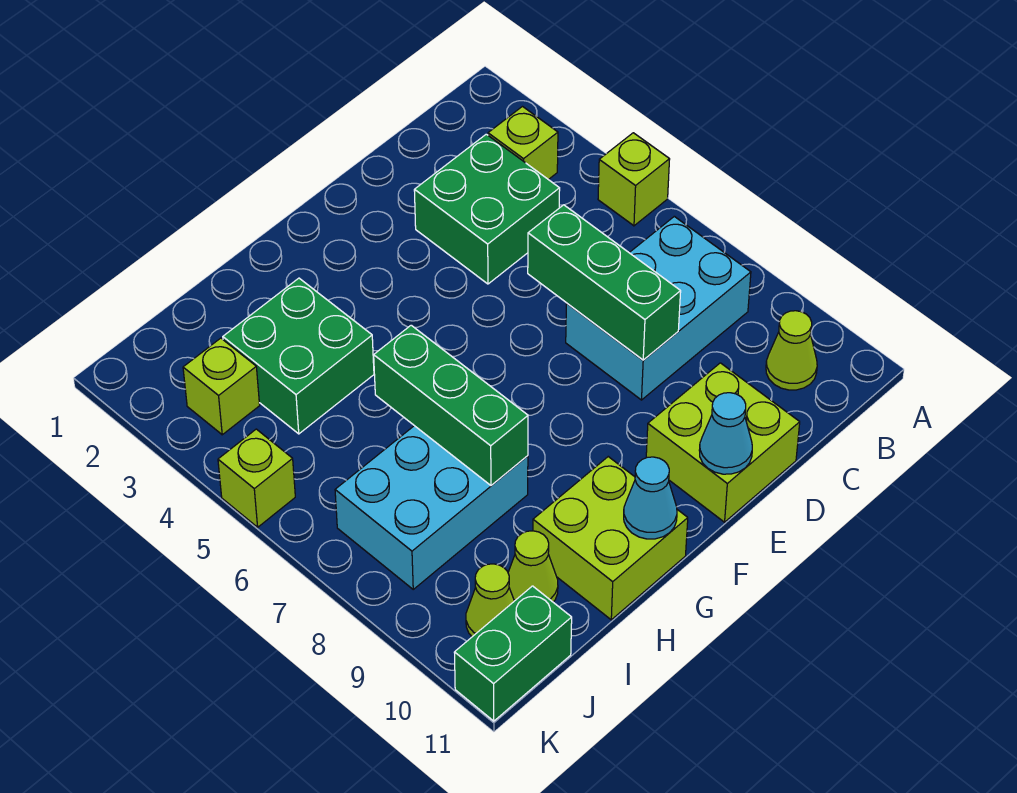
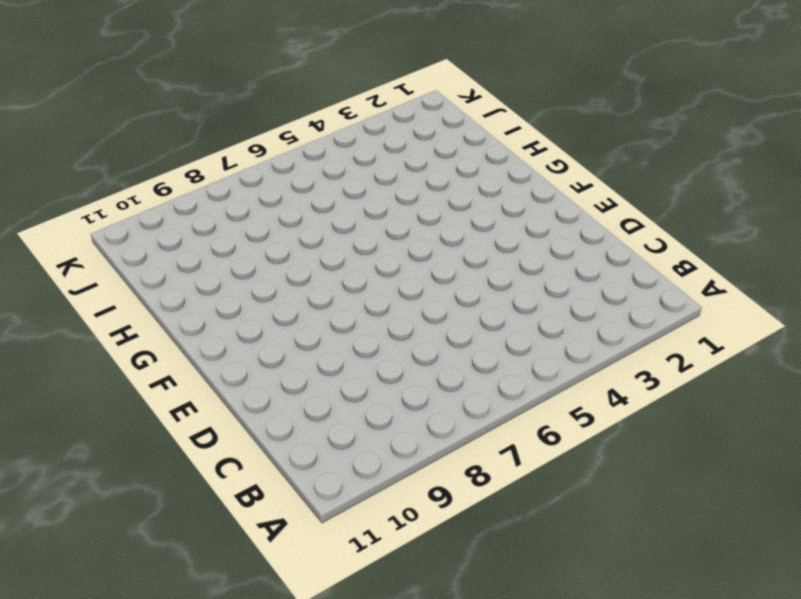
none -> lime brick A5 level 1
none -> lime brick B3 level 1
none -> cyan brick B7:D8 level 1

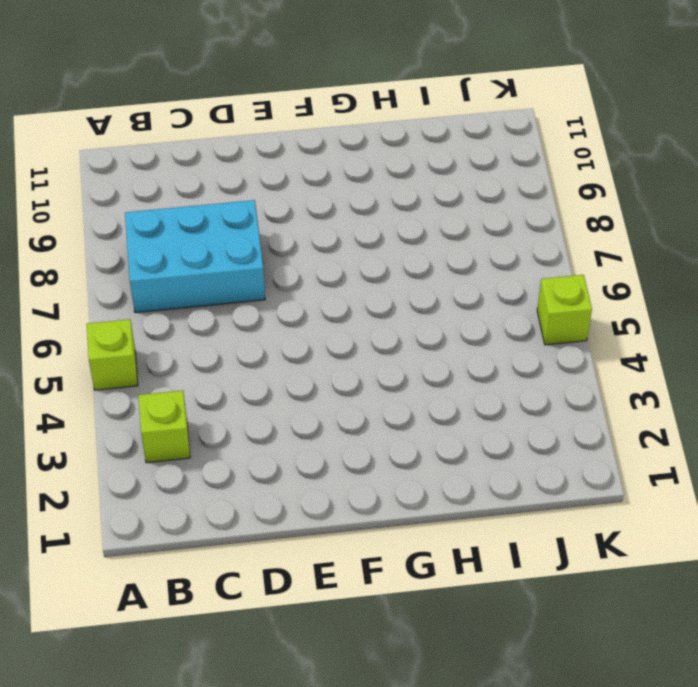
none -> lime cone B10 level 1
none -> green brick C3:D4 level 1
none -> lime brick D10:E11 level 1

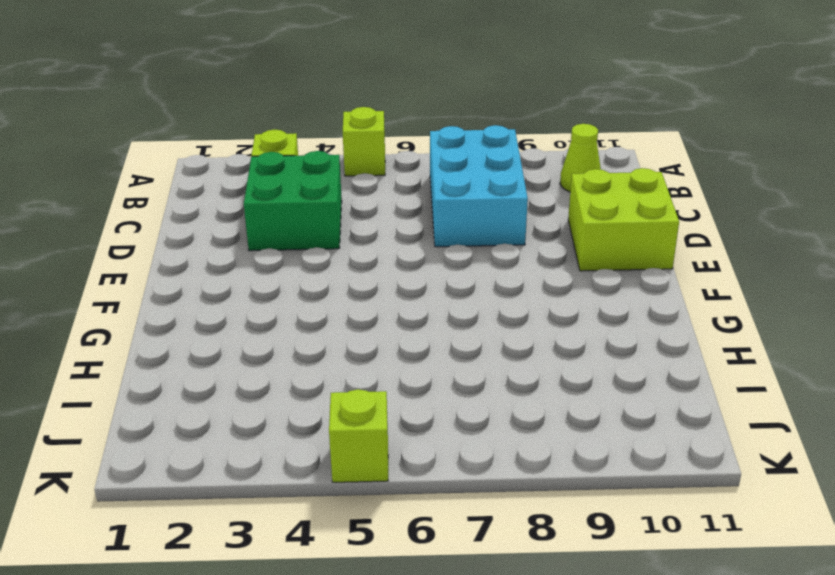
none -> lime brick G10:H11 level 1
none -> green brick H3:I4 level 1
none -> cyan brick H7:J8 level 1

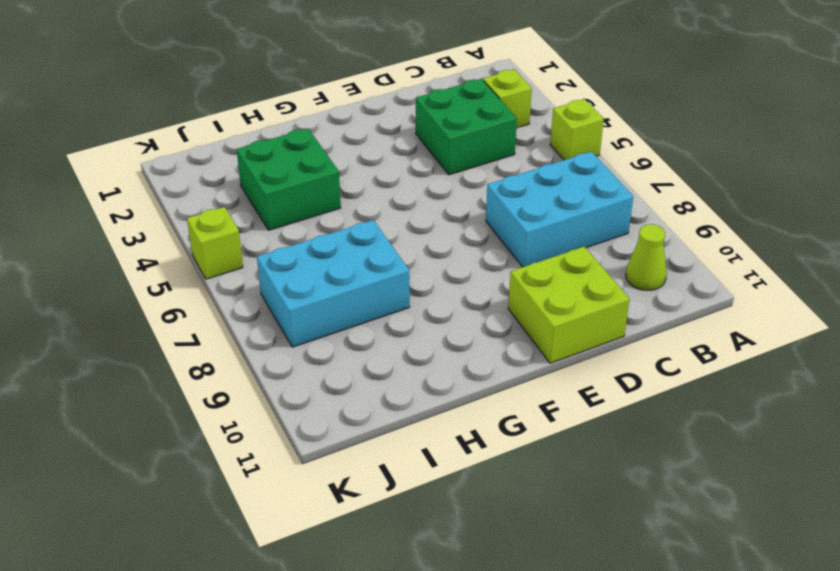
none -> lime brick G10:H11 level 1
none -> lime cone I10 level 1
none -> lime brick J3 level 1

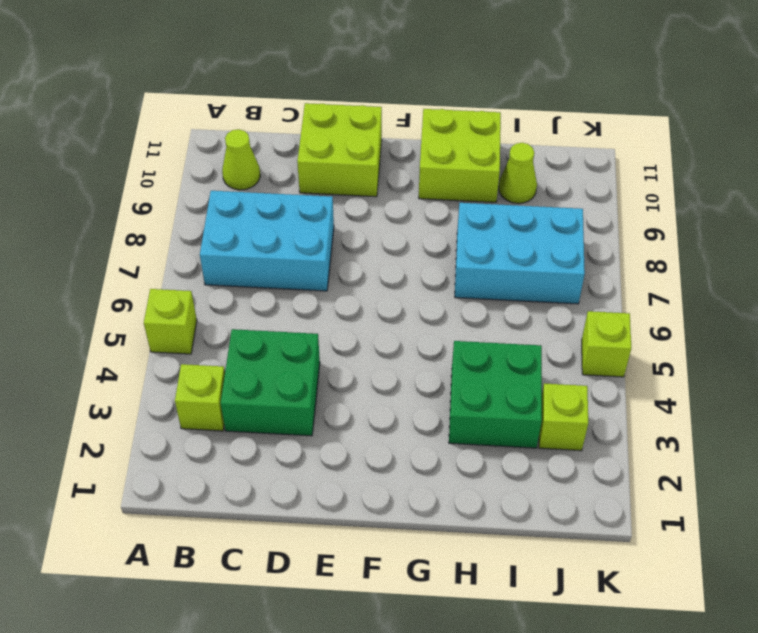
none -> lime cone J10 level 1
none -> green brick J11:K11 level 1
none -> green brick D6:D8 level 2

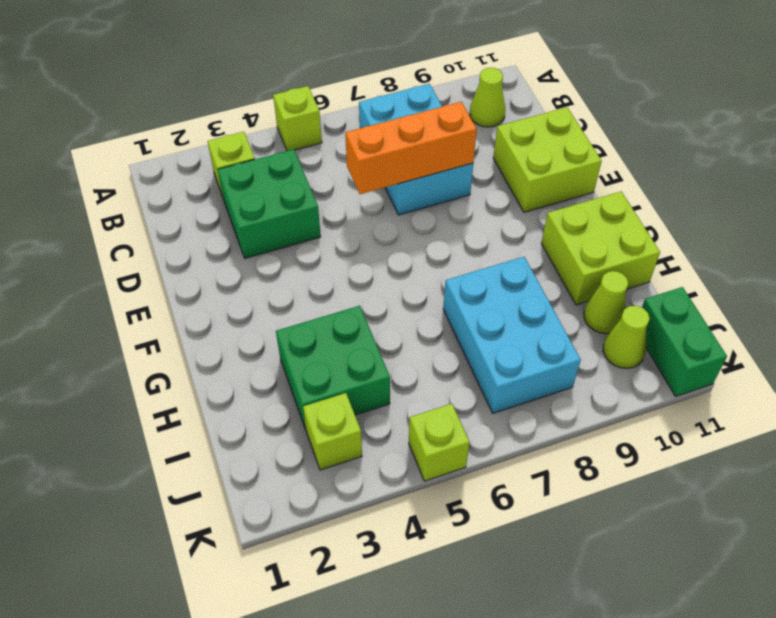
orange brick D6:D8 level 2 -> green brick D6:D8 level 2
none -> cyan cone E11 level 2
none -> cyan cone G11 level 2
none -> green brick H6:H8 level 2

